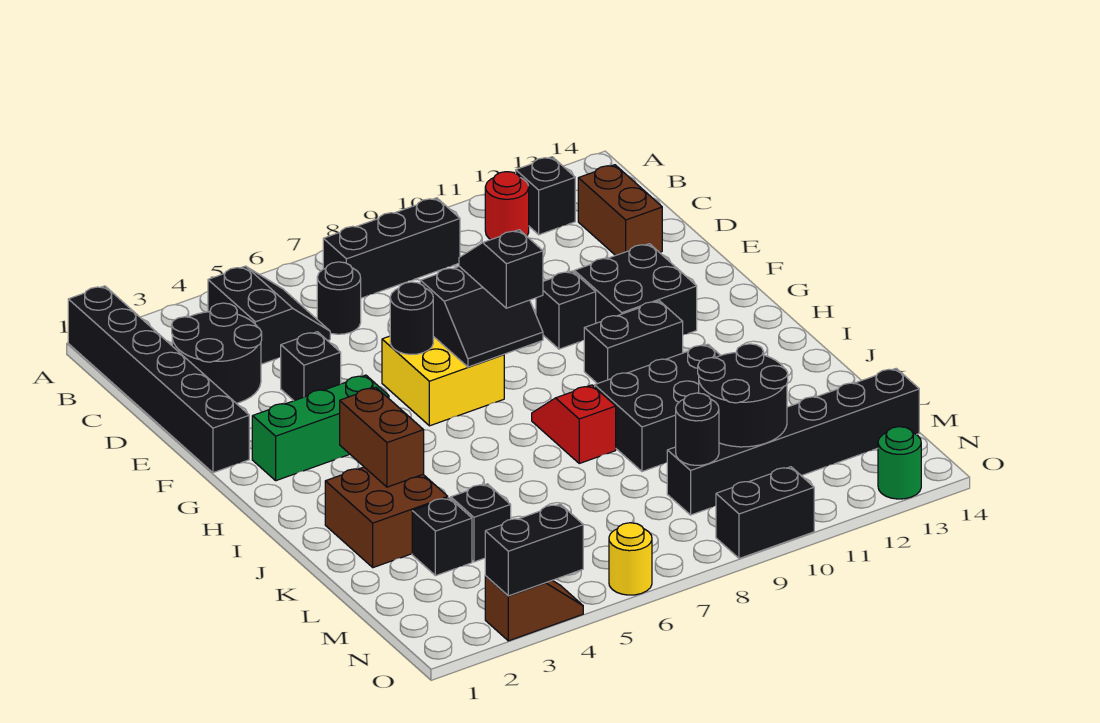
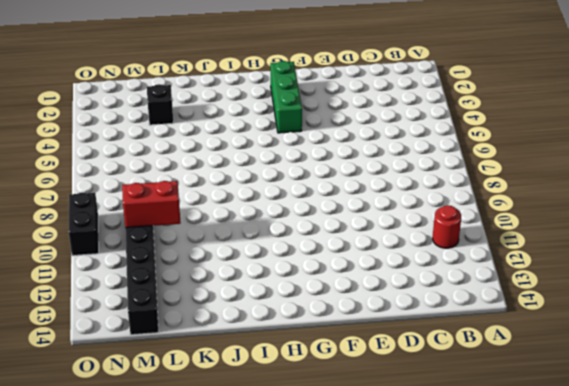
red brick L10:M10 level 2 -> black round brick L10:M11 level 2
none -> black brick A1:F1 level 1
none -> black slope B4:C5 level 1 top 4
none -> black brick B7:B9 level 1
none -> black brick B12 level 1

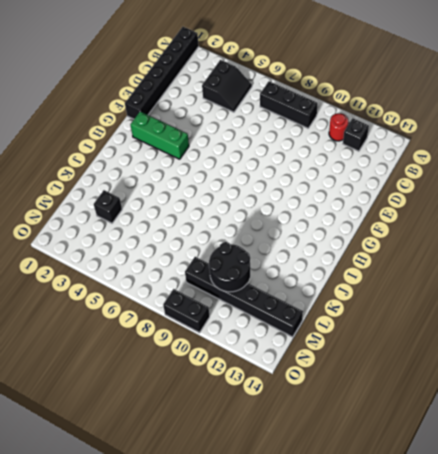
none -> black round brick C2:D3 level 1
none -> black round brick C6 level 1
none -> brown brick C13:D13 level 1
none -> black brick E4 level 1

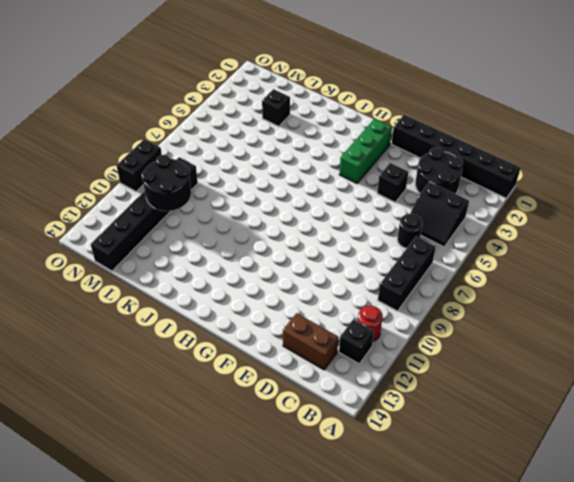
none -> yellow brick F6:G7 level 1
none -> black brick F10 level 1
none -> black brick F11:G12 level 1
none -> black brick H10:H11 level 1

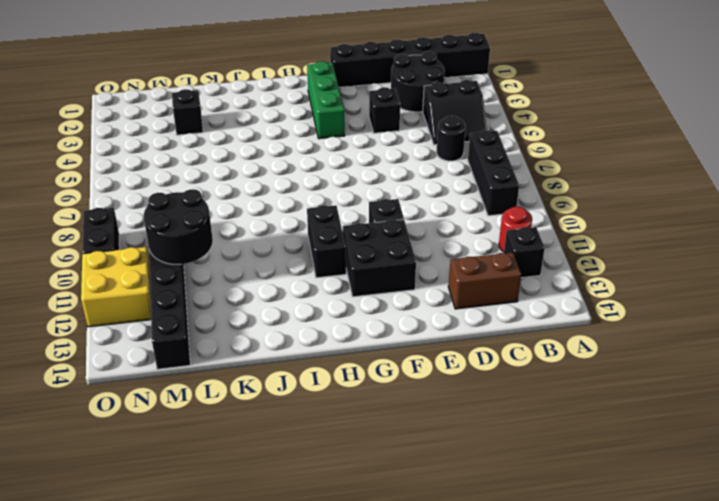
yellow brick N11:O12 level 1 -> yellow brick F6:G7 level 1
none -> red slope I8:J8 level 1 top J
none -> brown brick J2:K3 level 1
none -> black brick J9:K11 level 1
none -> black brick L4 level 1

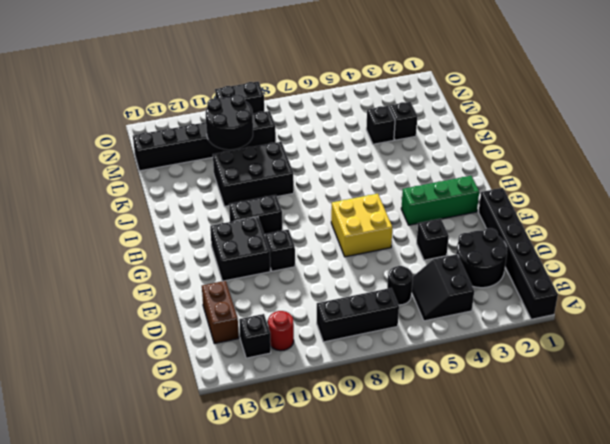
none -> red slope I8:J8 level 1 top J
none -> brown brick J2:K3 level 1
none -> brown slope O3:O4 level 1 top 3
none -> yellow round brick O6 level 1

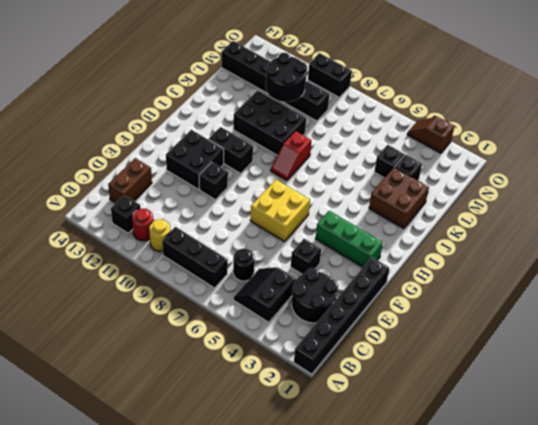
yellow round brick B10 level 1 -> yellow round brick O6 level 1
none -> green round brick O13 level 1
none -> black round brick F6 level 2
none -> black slope F7:G8 level 2 top F
none -> brown brick I3:J3 level 2

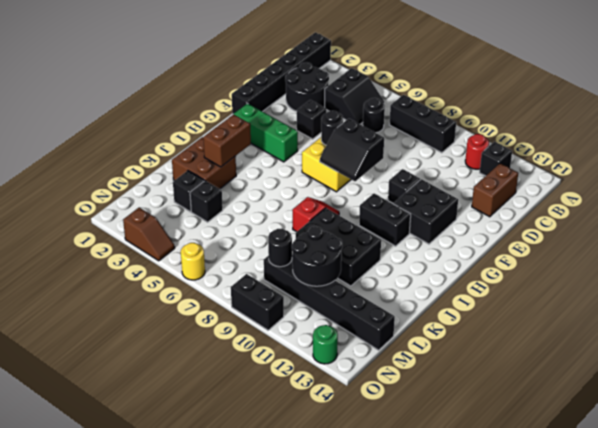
none -> black brick O3:O4 level 2
none -> black slope F8:G8 level 3 top G

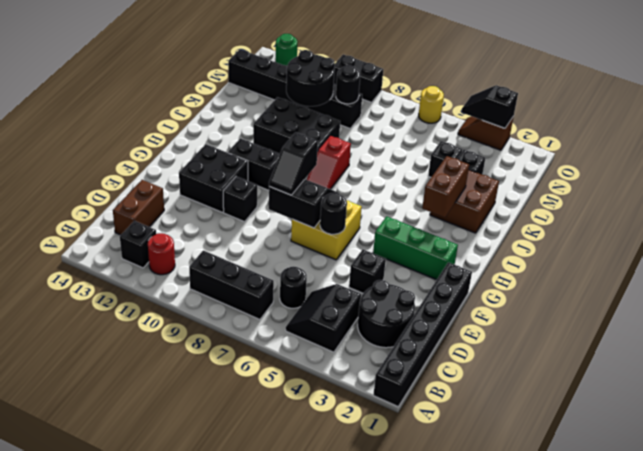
black slope O3:O4 level 2 top 3 -> black brick O3:O4 level 2

